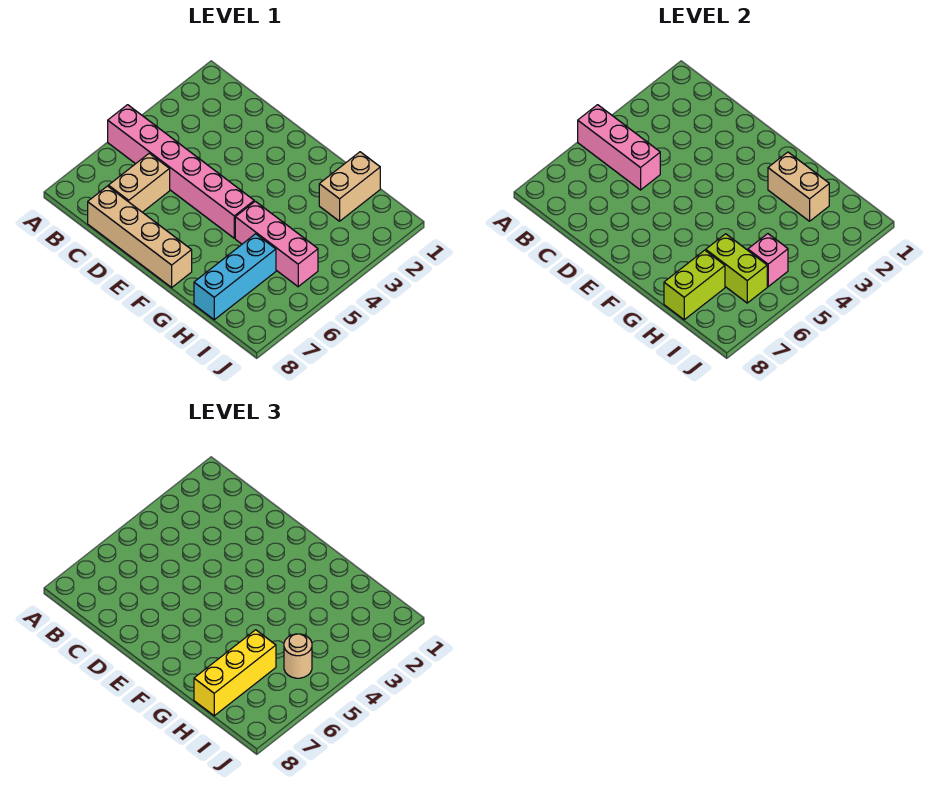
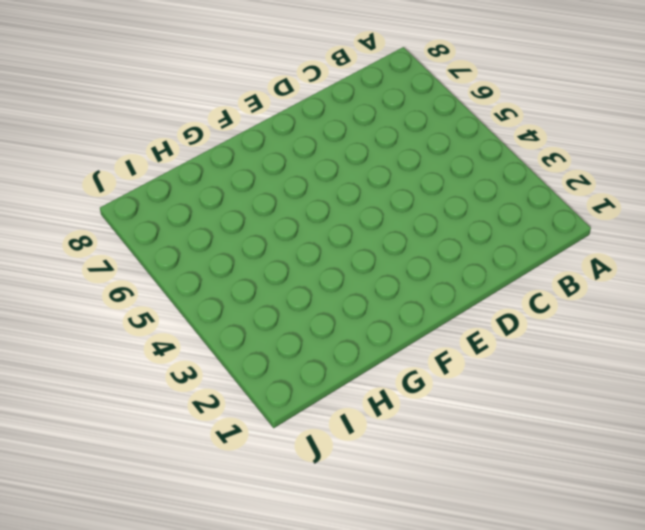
none -> pink brick A5:F5 level 1
none -> tan brick C6:C7 level 1
none -> tan brick C8:F8 level 1

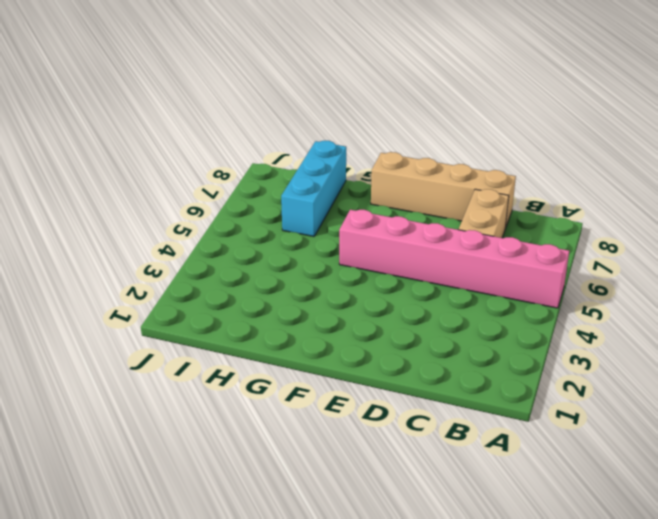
none -> pink brick G5:I5 level 1
none -> tan brick H1:H2 level 1
none -> pink brick A5:C5 level 2

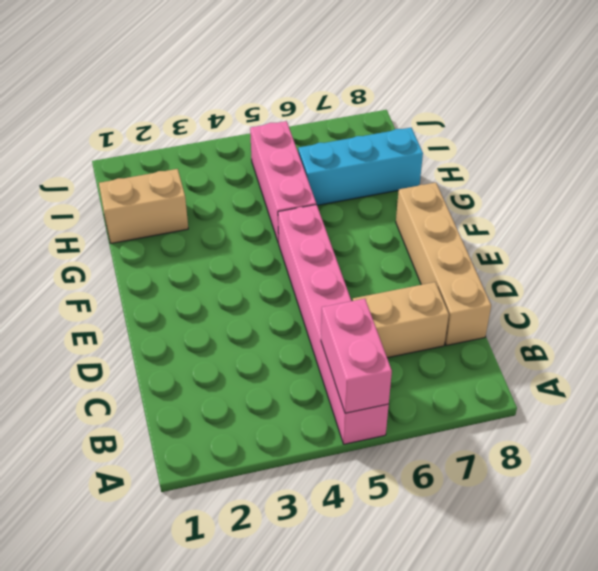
pink brick A5:B5 level 2 -> pink brick A5:C5 level 2
none -> tan brick G2:H2 level 2
none -> lime brick H6:I6 level 2
none -> lime brick H7:H8 level 2

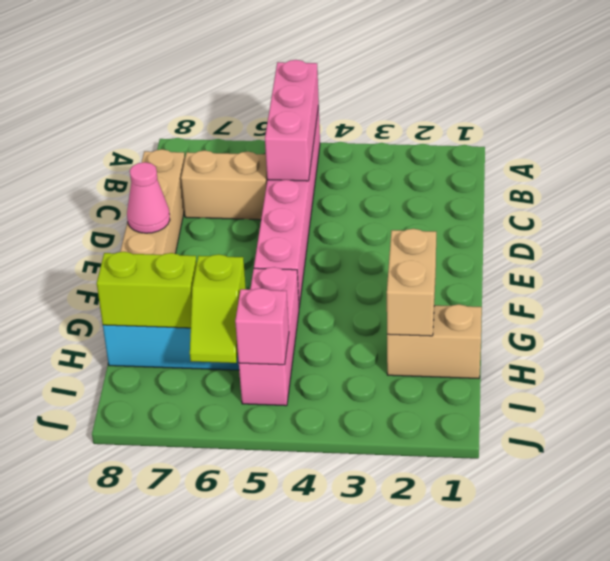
pink cone E8 level 2 -> none
lime slope H6:I6 level 2 top H -> lime brick H6:I6 level 2
none -> yellow brick H6:H8 level 3
none -> tan round brick I5 level 3

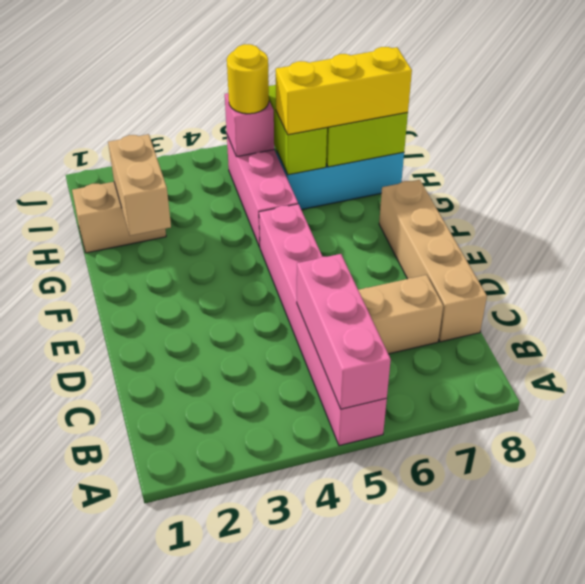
yellow round brick I5 level 3 -> tan round brick I5 level 3

